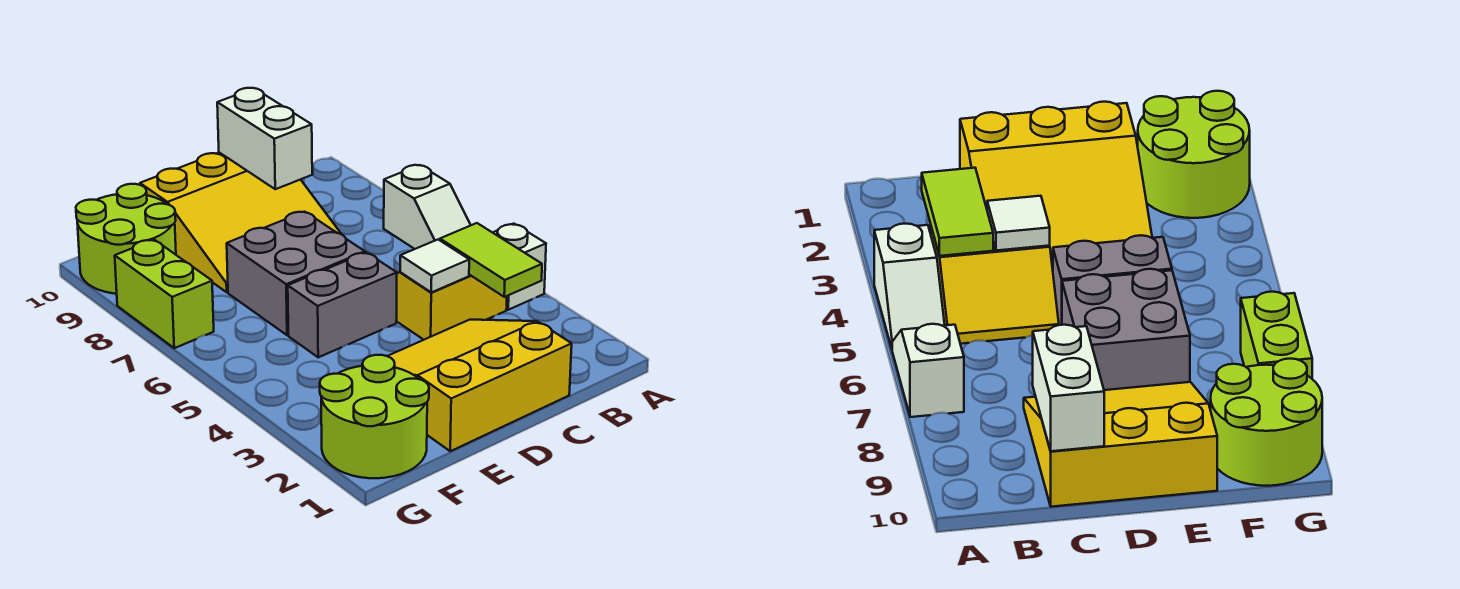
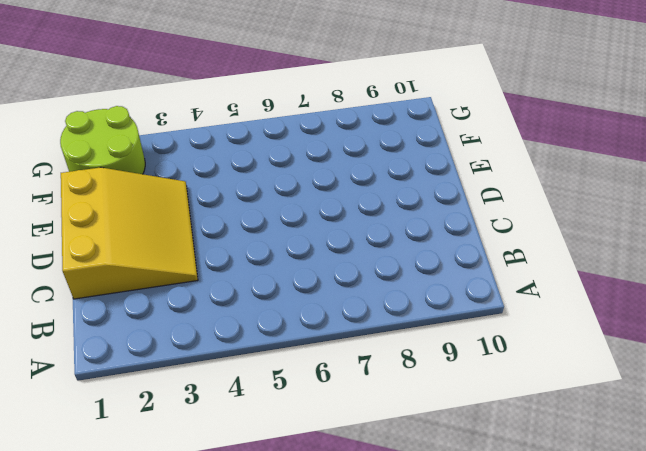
none -> white slope A4:A5 level 1 top 4
none -> white slope A6:A7 level 1 top 7
none -> yellow slope B4:C5 level 1 top 4

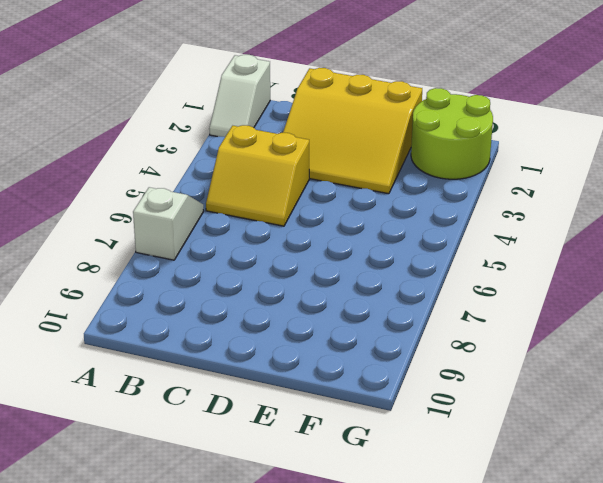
white slope A1:A2 level 1 top 1 -> white slope A4:A5 level 1 top 4
none -> yellow slope C8:E10 level 1 top 10
none -> grey brick D5:E5 level 1
none -> grey brick D6:E7 level 1

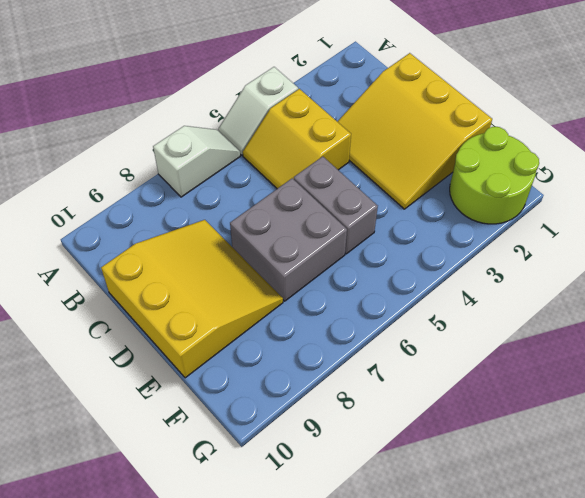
none -> lime round brick F9:G10 level 1
none -> lime brick G7:G8 level 1
none -> lime tile B3:B4 level 2

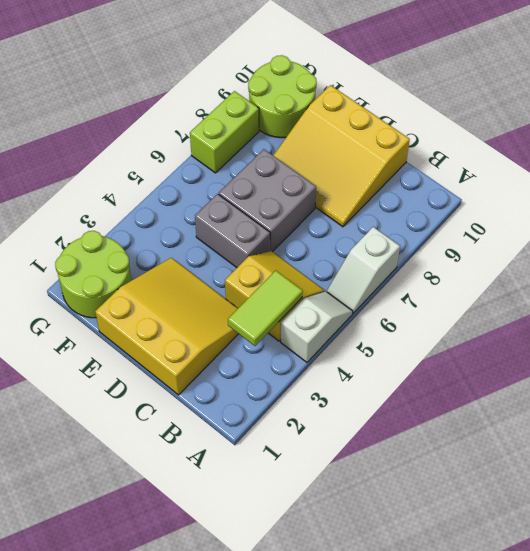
none -> white tile C4 level 2
none -> white brick C9:C10 level 2

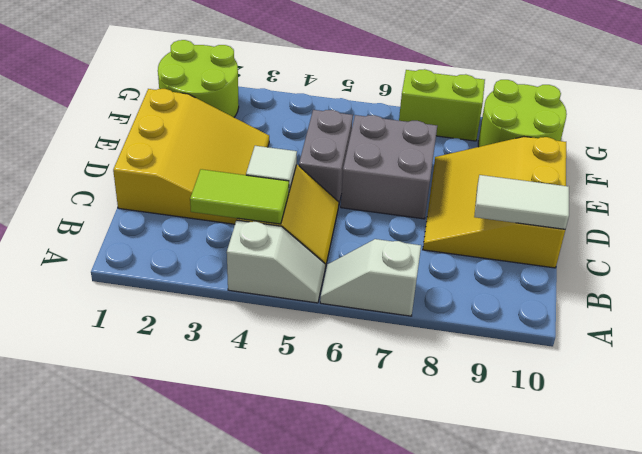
white tile C9:C10 level 2 -> white brick C9:C10 level 2

